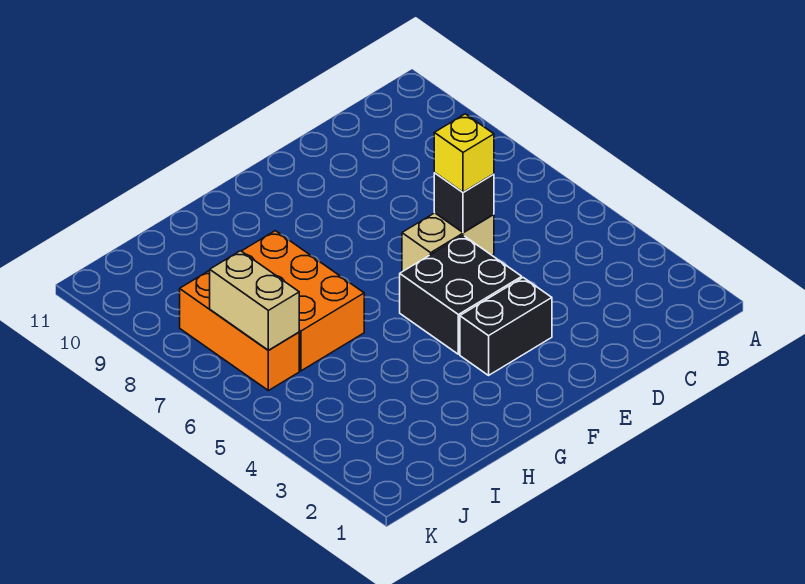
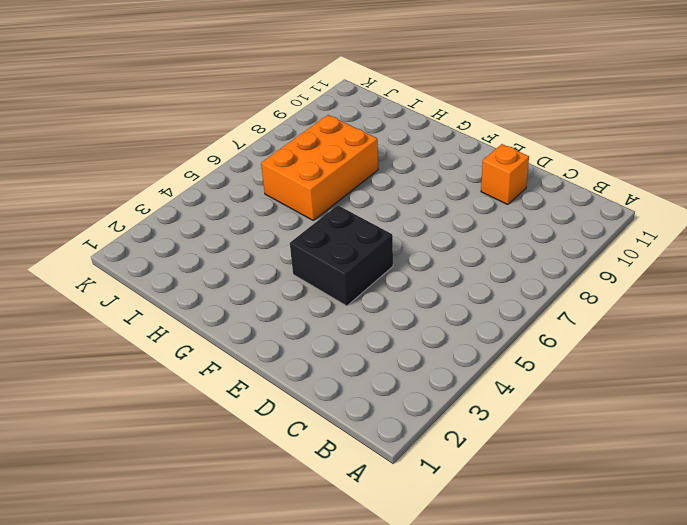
orange brick D10 level 1 -> none
none -> tan brick D6:E6 level 1
none -> black brick E3:F3 level 1

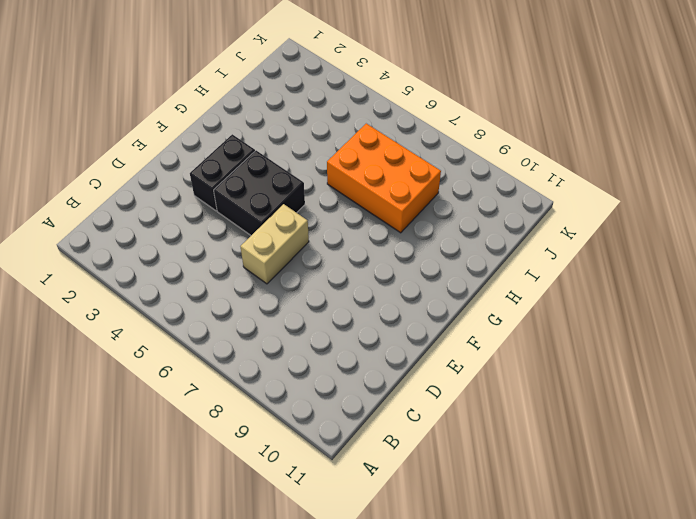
none -> orange brick J6:J8 level 1
none -> black brick D6 level 2

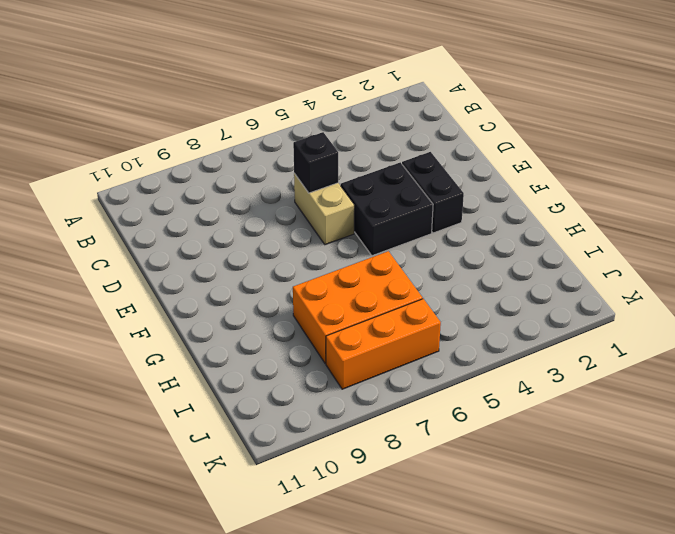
none -> tan brick J6:J7 level 2
none -> yellow brick D6 level 3

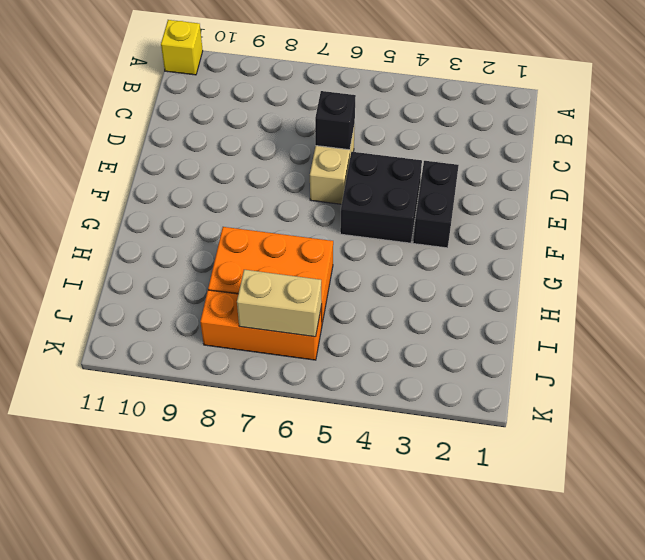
yellow brick A11 level 1 -> yellow brick D6 level 3

